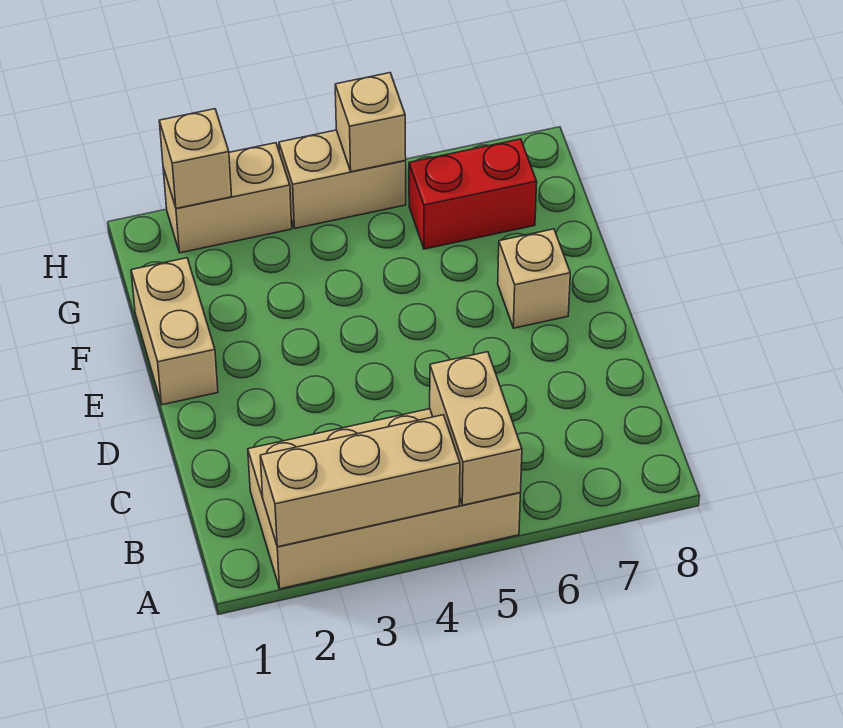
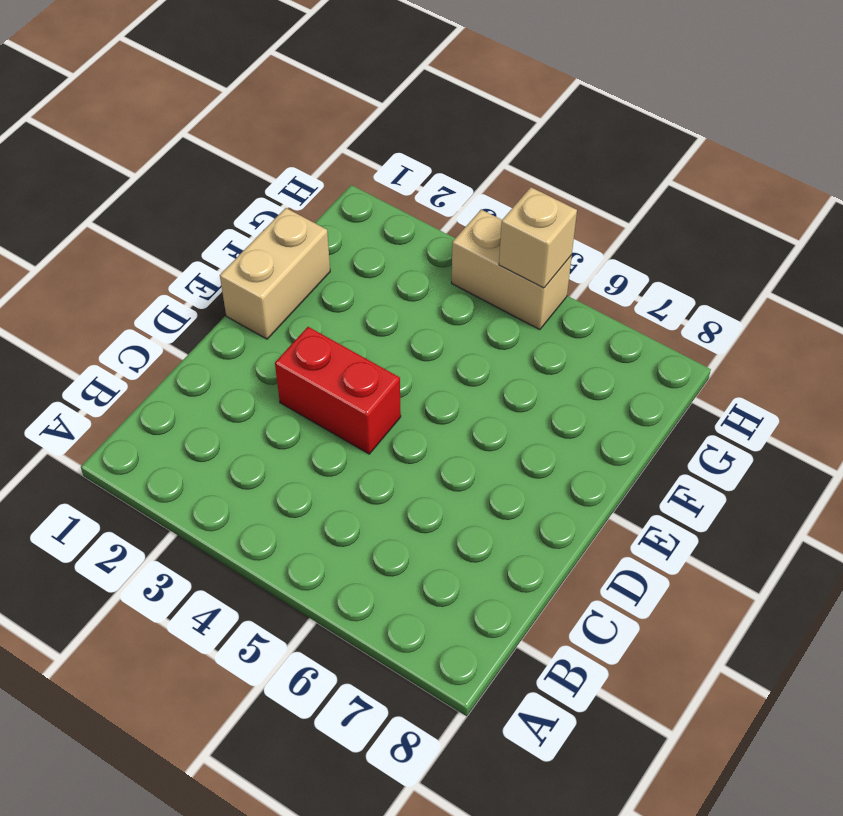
red brick D3:D4 level 1 -> red brick G6:G7 level 1
none -> tan brick A2:B5 level 1
none -> tan brick E7 level 1

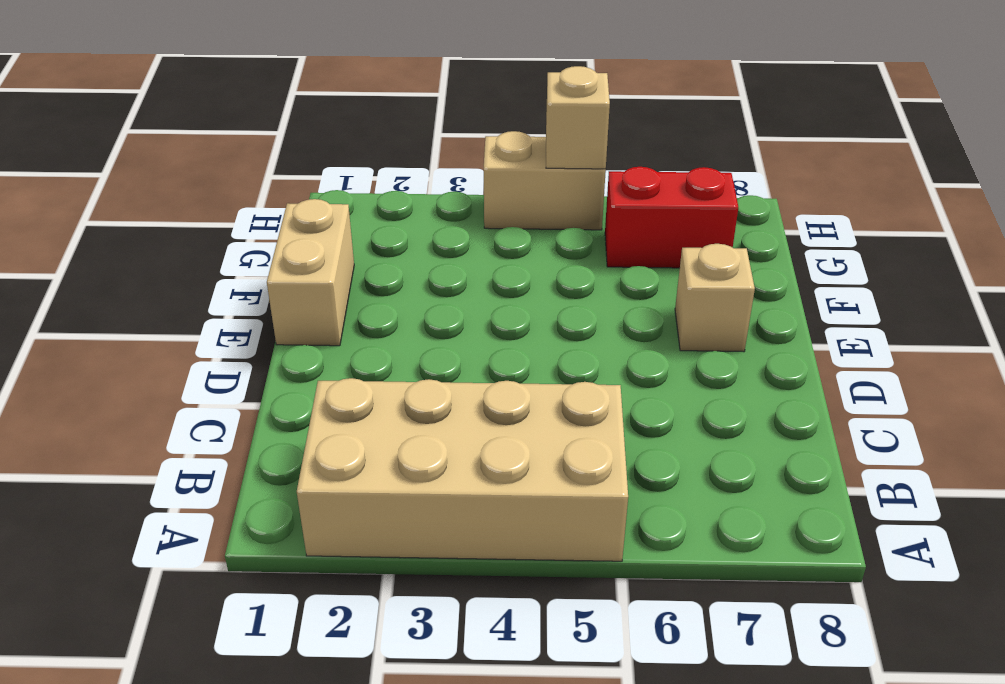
none -> tan brick H2:H3 level 1
none -> tan brick A2:A4 level 2

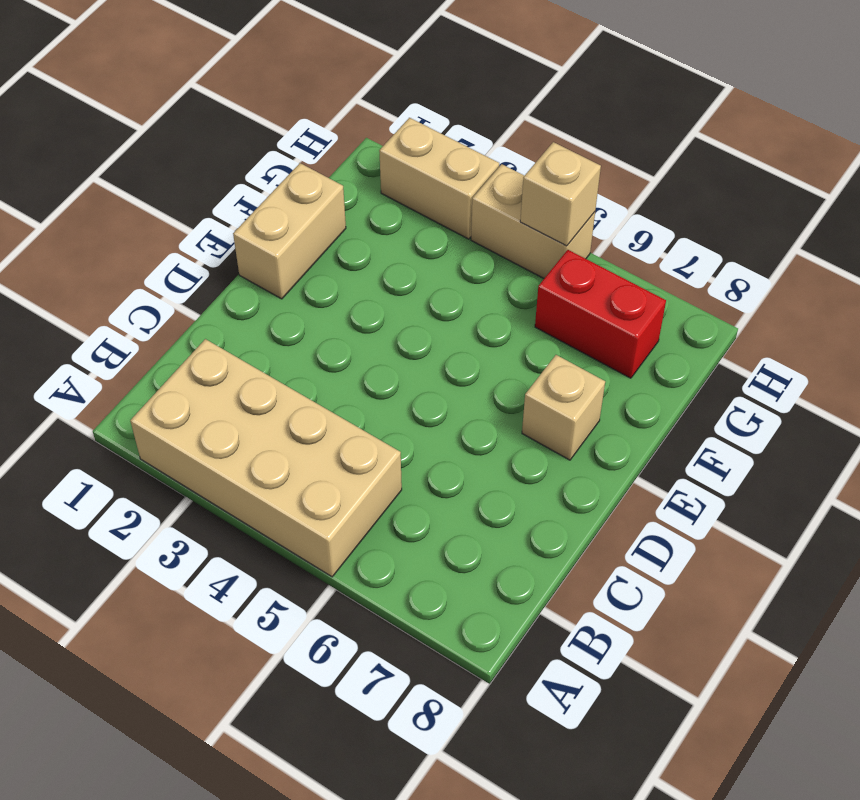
none -> tan brick A2:A4 level 2
none -> tan brick A5:B5 level 2

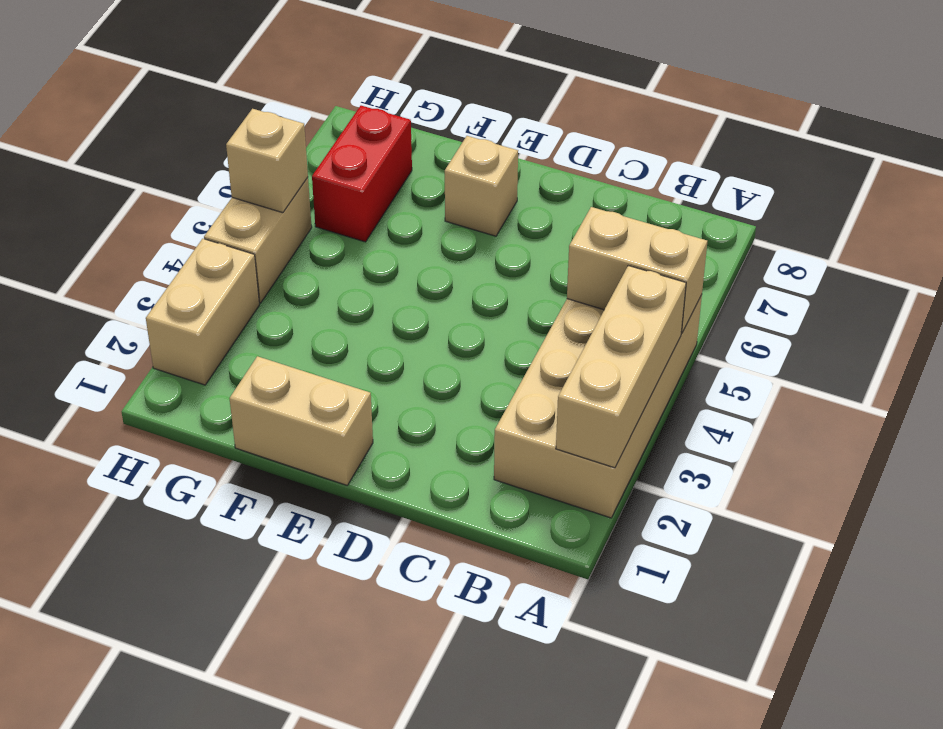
none -> tan brick H2 level 2

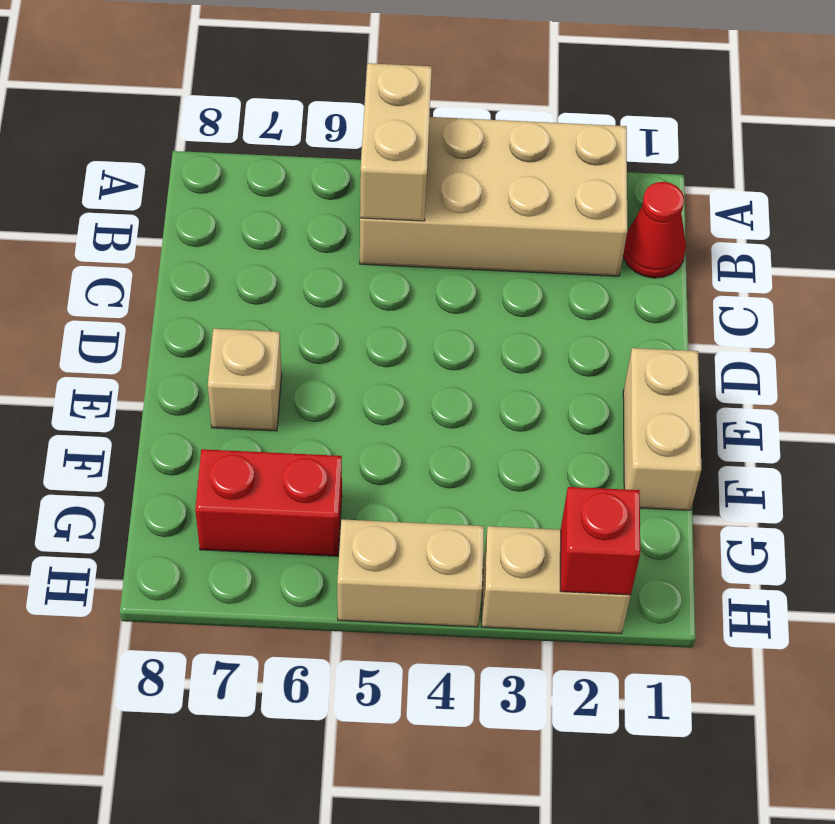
red cone B1 level 1 -> none
red brick H2 level 2 -> tan brick H2 level 2
none -> tan brick A2:A4 level 2
none -> tan brick H5 level 2

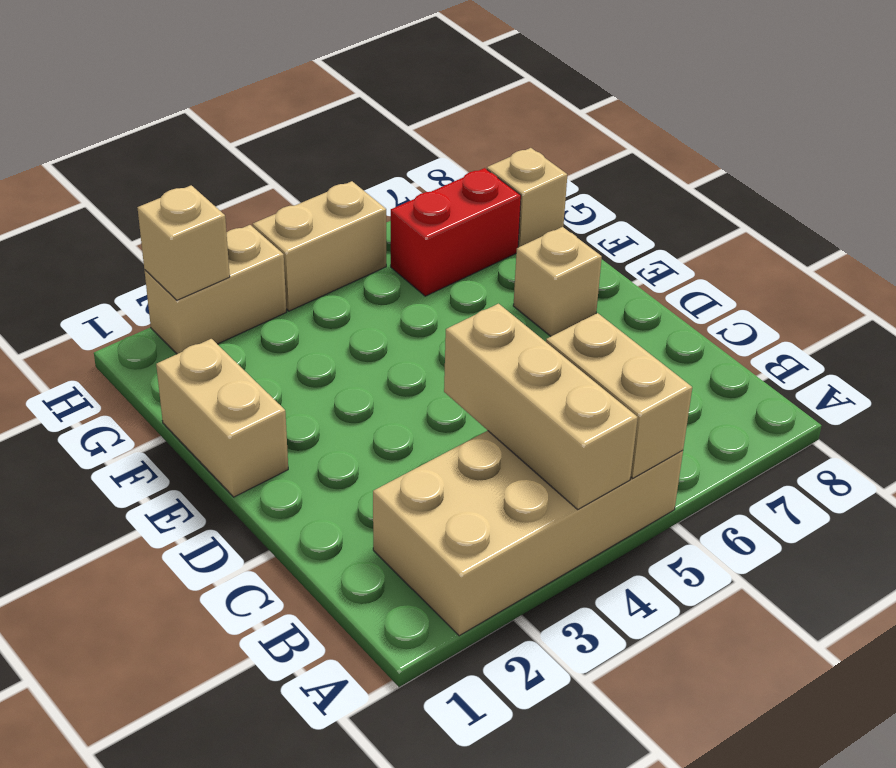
tan brick A4:C4 level 2 -> tan brick A2:A4 level 2
tan brick G8 level 1 -> tan brick H5 level 2

